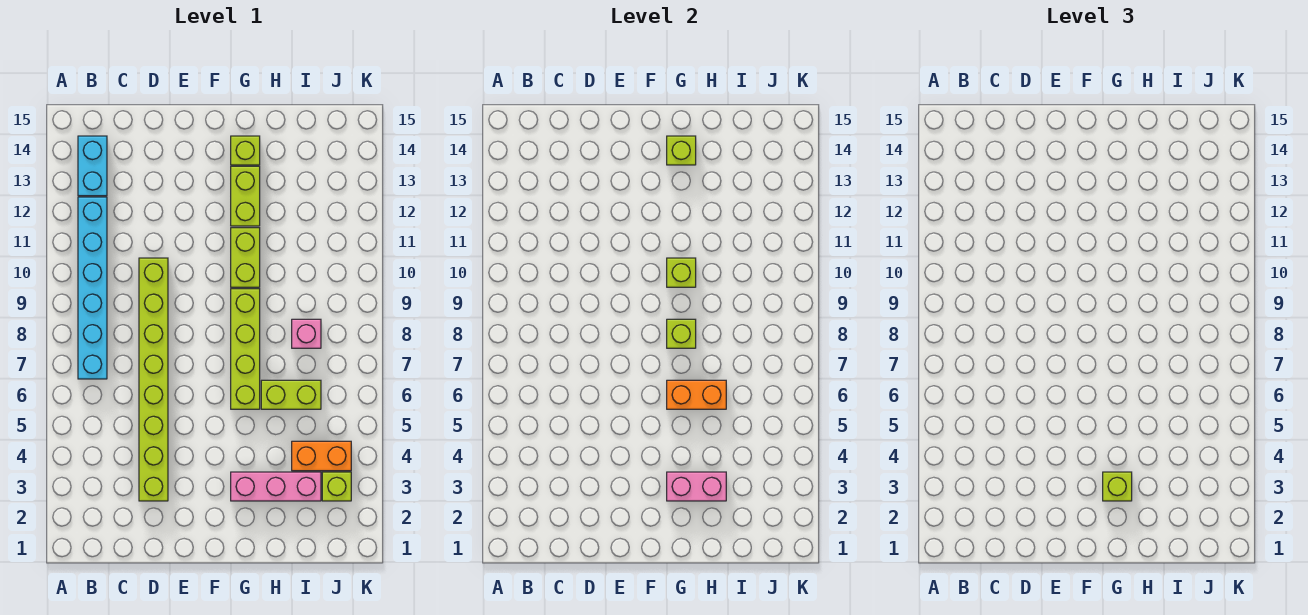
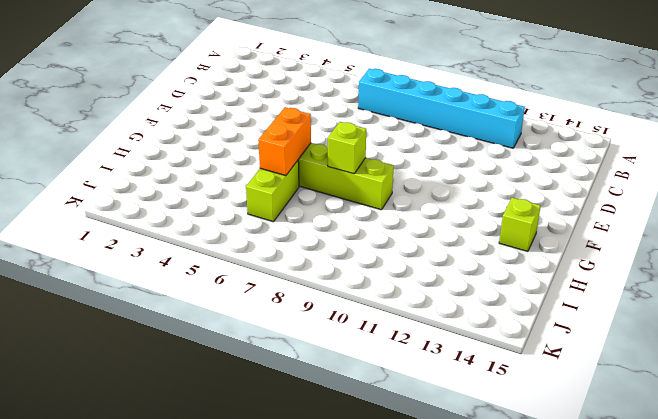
none -> cyan brick B13:B14 level 1
none -> lime brick D3:D10 level 1
none -> pink brick G3:I3 level 1

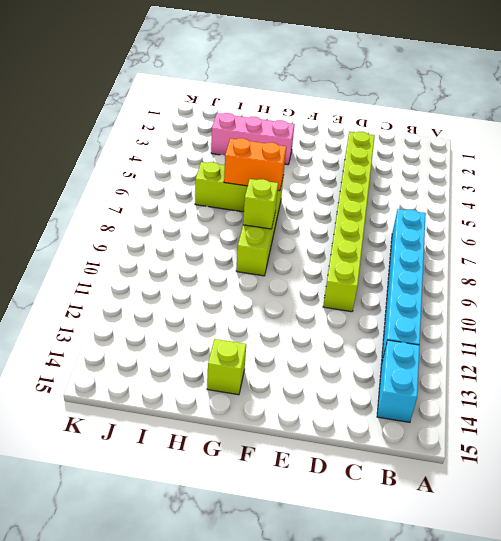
none -> lime brick G10:G11 level 1
none -> lime brick G12:G13 level 1
none -> orange brick I4:J4 level 1

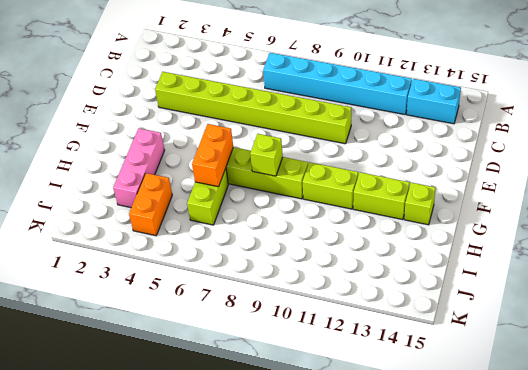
none -> pink brick I8 level 1
none -> lime brick J3 level 1
none -> pink brick G3:H3 level 2

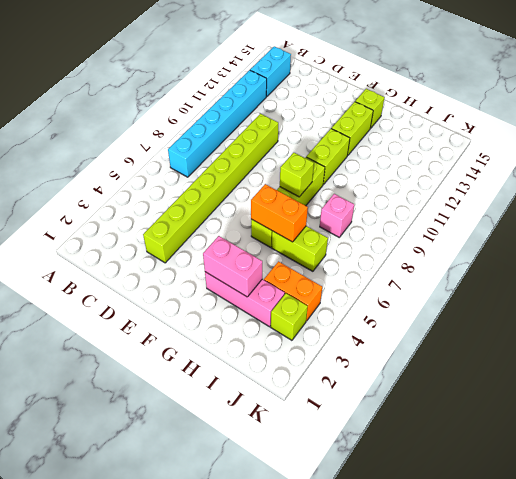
none -> lime brick G10 level 2
none -> lime brick G14 level 2
none -> lime brick G3 level 3

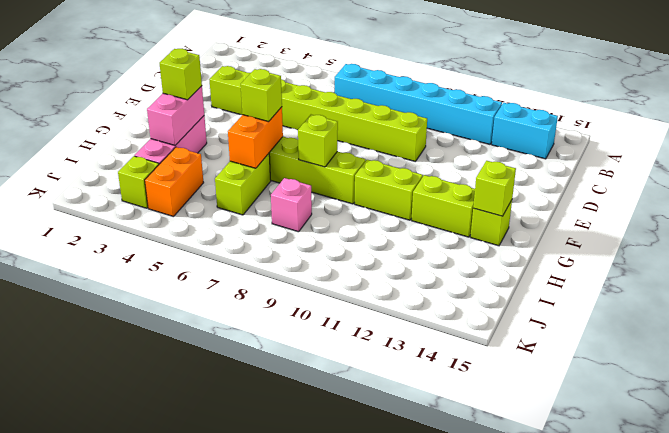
lime brick G6 level 3 -> lime brick G10 level 2

